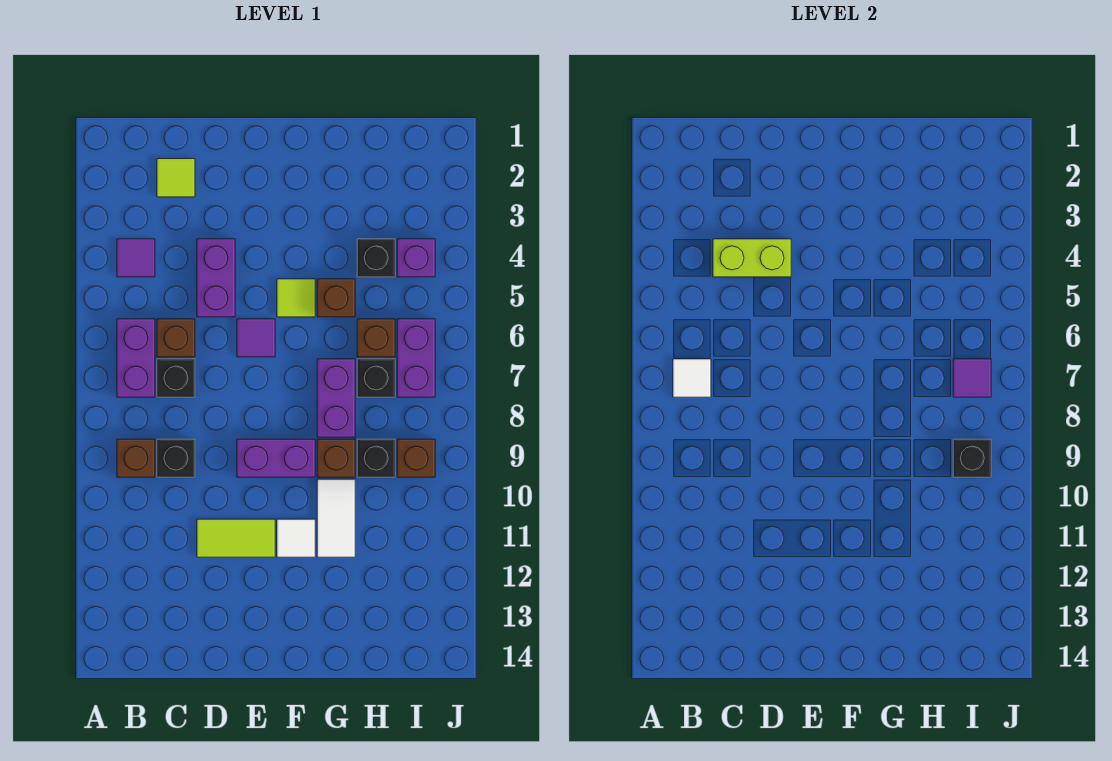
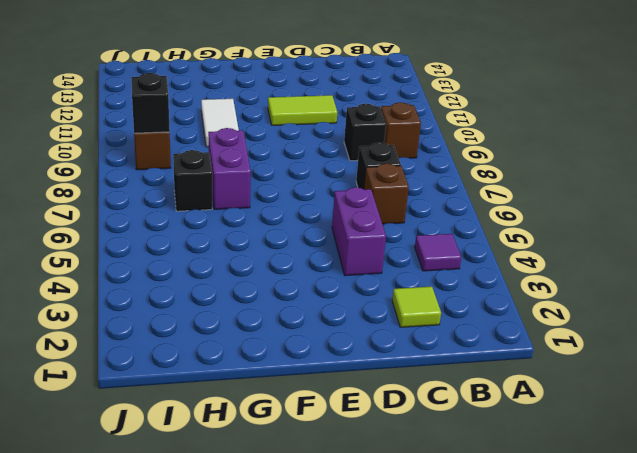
none -> purple brick B6:B7 level 1
none -> purple tile E6 level 1
none -> purple brick E9:F9 level 1

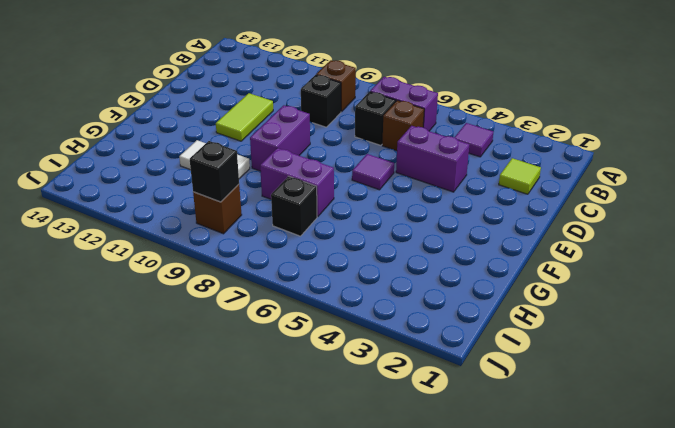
none -> lime tile F5 level 1
none -> white tile F11 level 1
none -> brown brick G5 level 1

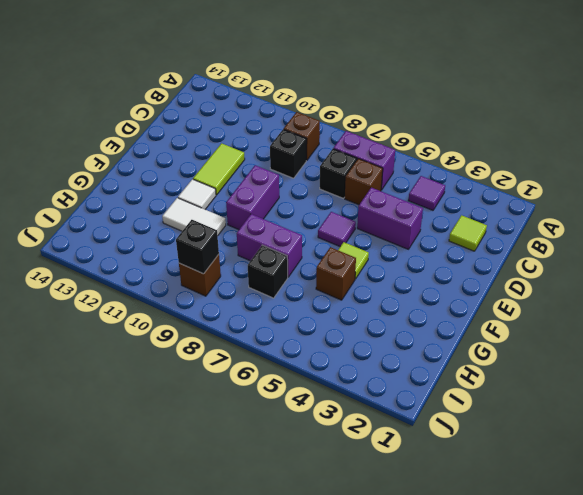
none -> brown brick G9 level 1
none -> black brick H4 level 1
none -> brown brick H6 level 1

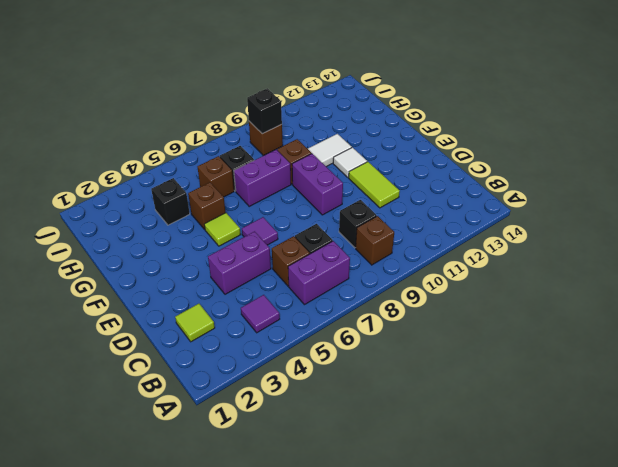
none -> black brick H9 level 1
none -> purple brick I4 level 1
none -> purple brick I6:I7 level 1

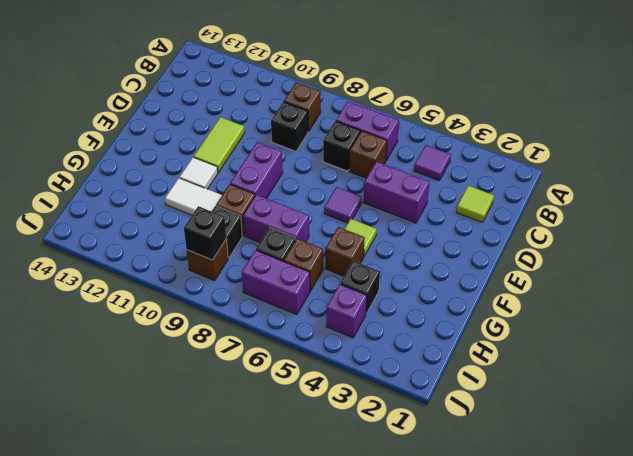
none -> white tile B7 level 2
none -> lime brick C4:D4 level 2
none -> purple tile I7 level 2

